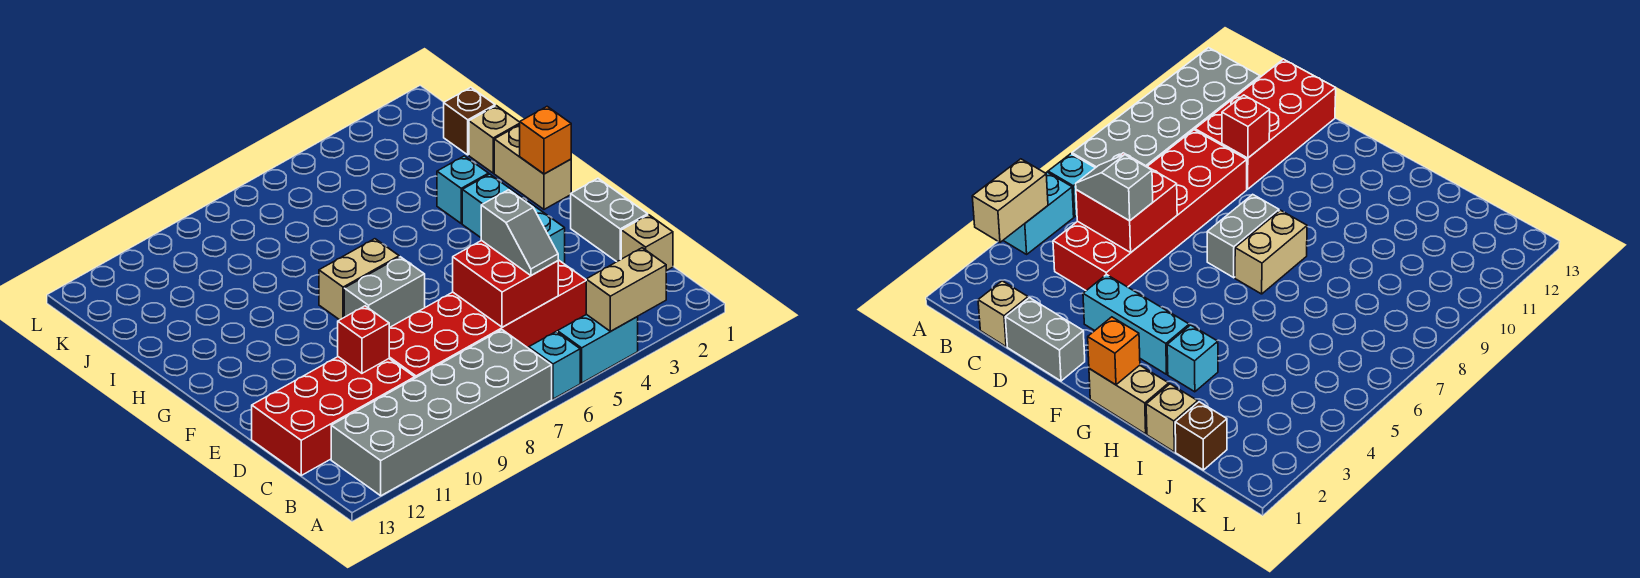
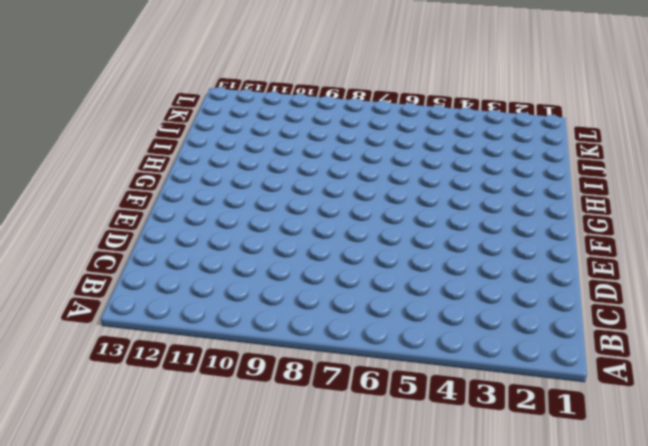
none -> cyan brick A4:A5 level 1
none -> cyan brick A6 level 1
none -> grey brick A7:B12 level 1

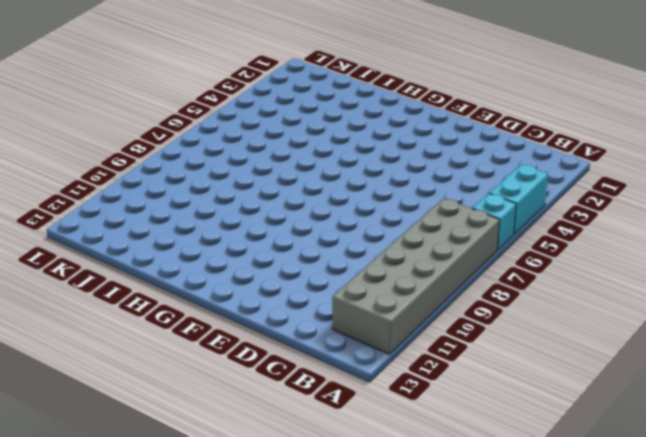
none -> tan brick C1 level 1
none -> red brick C4:D9 level 1
none -> red brick C10:D13 level 1

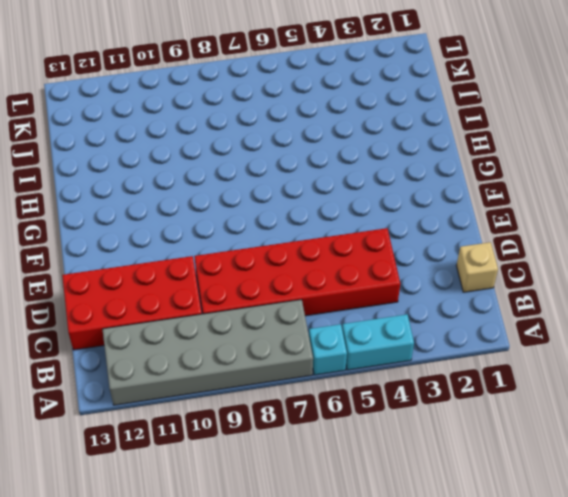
none -> grey brick D1:E1 level 1
none -> cyan brick E3:G3 level 1
none -> grey brick F7:F8 level 1

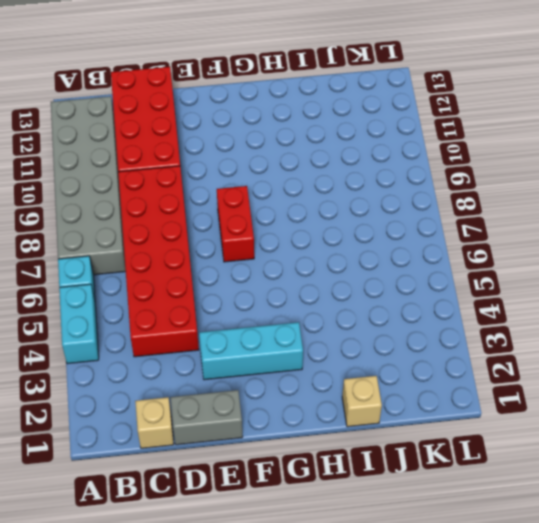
red brick F7:F8 level 1 -> grey brick F7:F8 level 1
none -> tan brick G1:H1 level 1
none -> tan brick G7:G8 level 1
none -> cyan brick H3 level 1

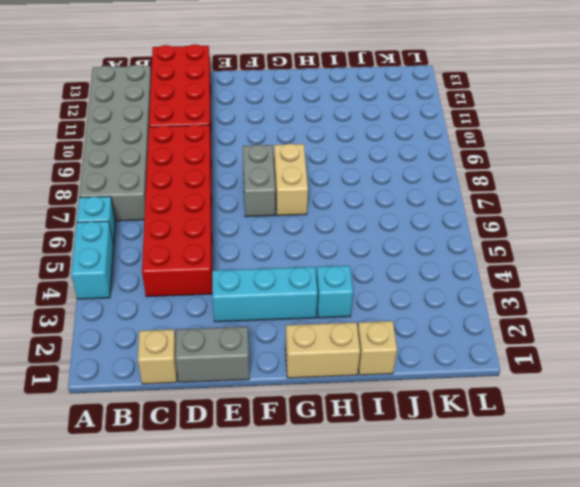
none -> brown brick J1 level 1
none -> tan brick A3:A4 level 2
none -> red brick C5:D6 level 2

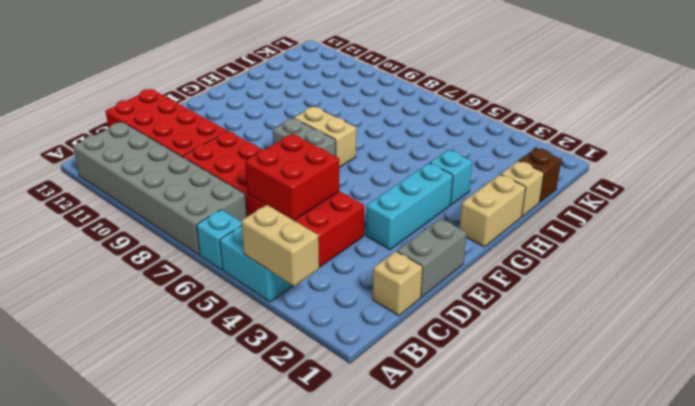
none -> red brick D10 level 2
none -> orange brick G1 level 2
none -> grey slope C5:D5 level 3 top D

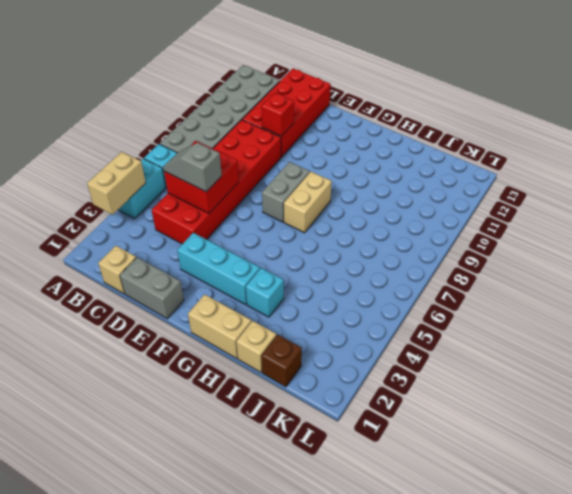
none -> orange brick G1 level 2

